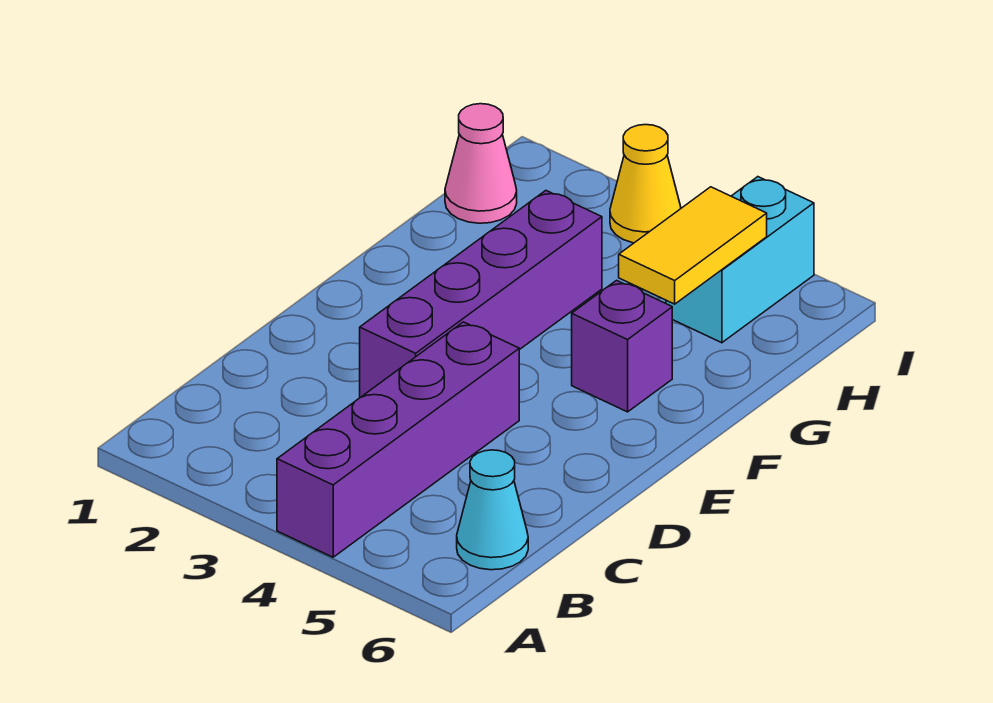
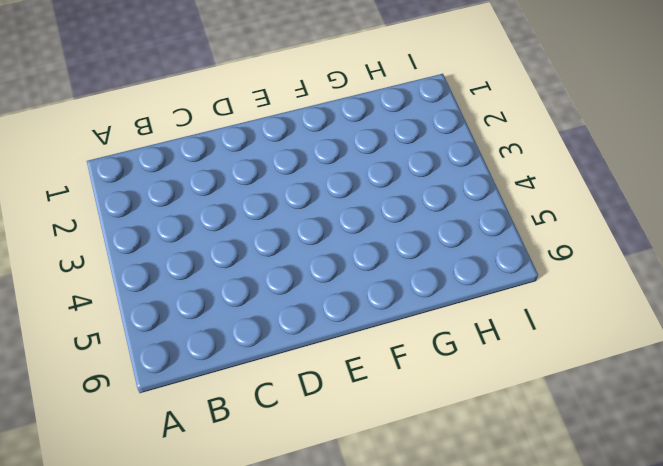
none -> purple brick A4:D4 level 1
none -> cyan cone B6 level 1

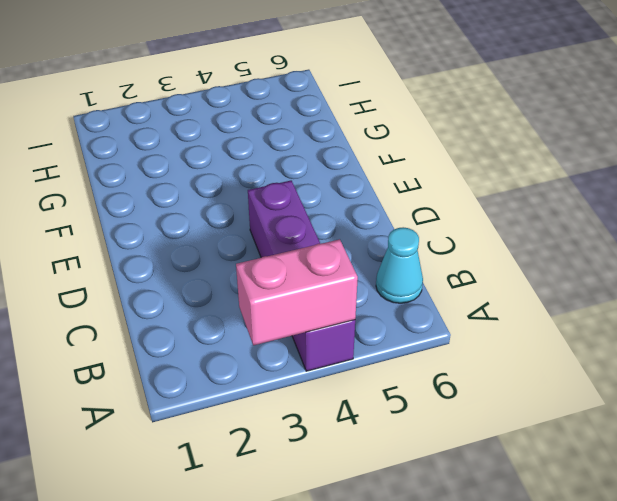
pink brick A3:A4 level 2 -> none
none -> purple brick D3:G3 level 1
none -> purple brick F5 level 1

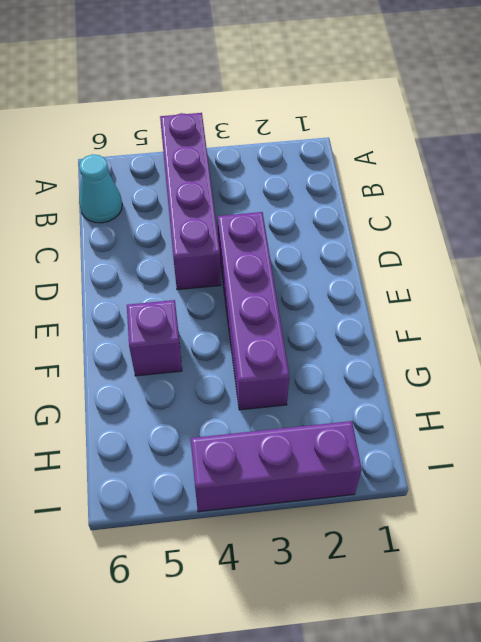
purple brick I2:I4 level 1 -> yellow cone I3 level 1
none -> pink cone H1 level 1
none -> cyan brick H5:I5 level 1

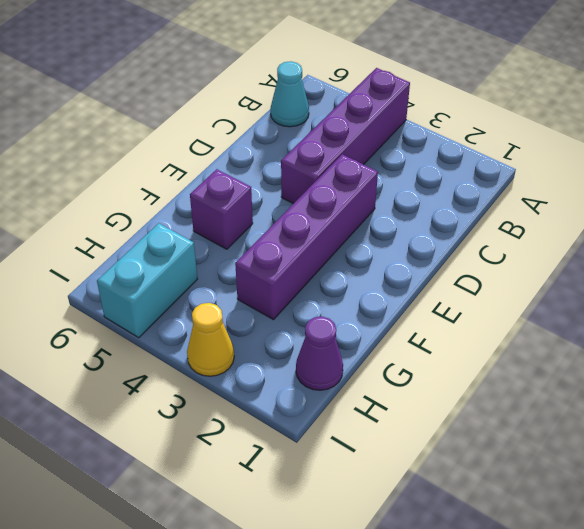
purple cone H1 level 1 -> pink cone H1 level 1
none -> yellow tile G5:H5 level 2

